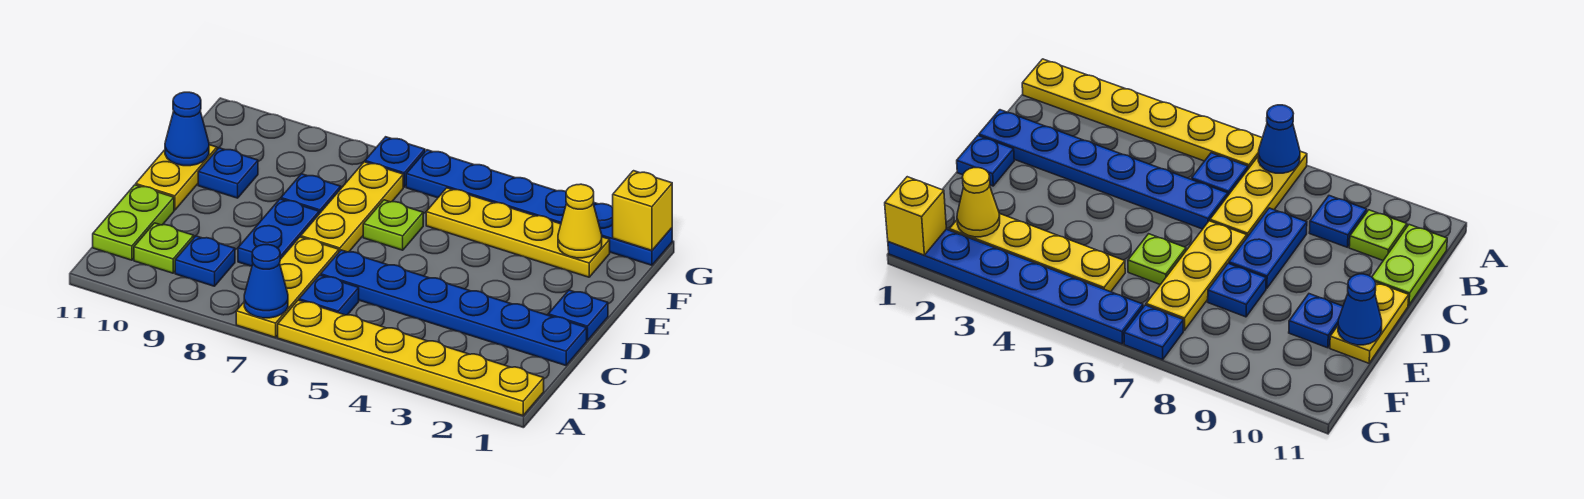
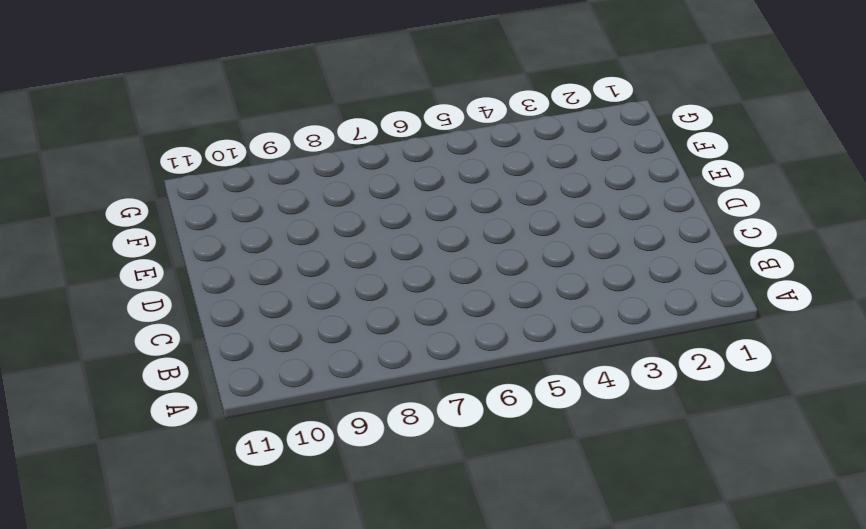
none -> yellow plate A1:A6 level 1
none -> yellow plate A7:C7 level 1
none -> blue plate B6 level 1

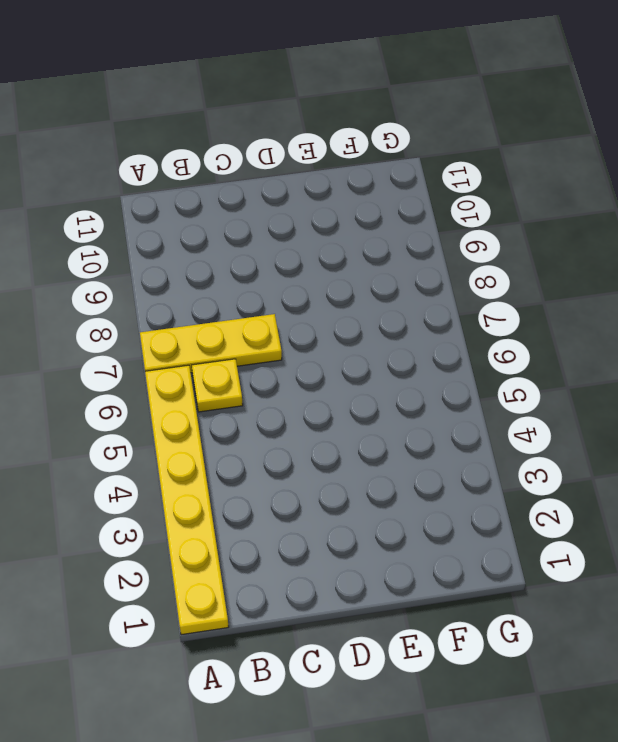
yellow plate B6 level 1 -> blue plate B6 level 1
none -> blue plate B9 level 1
none -> lime plate B10 level 1
none -> lime plate B11:C11 level 1

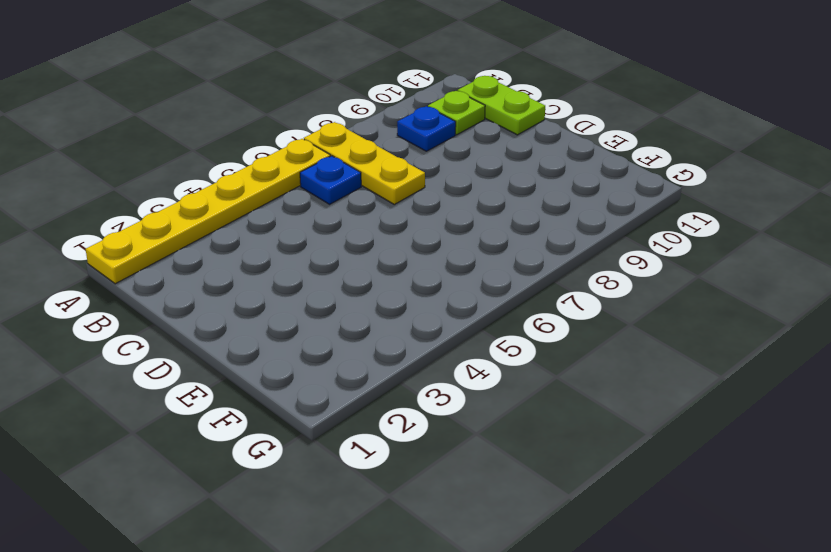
none -> blue plate C1:C6 level 1
none -> blue plate C8:D8 level 1
none -> blue plate D1 level 1

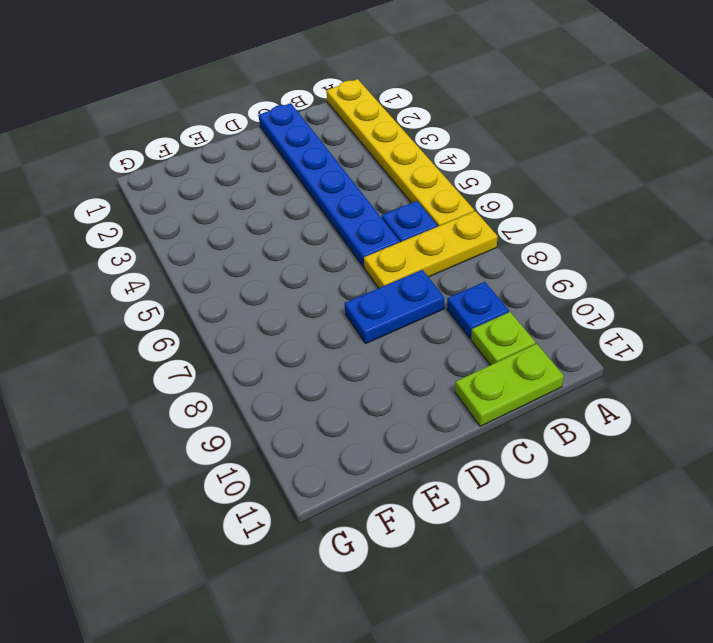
none -> blue plate D1 level 1
none -> yellow plate D7:F7 level 1
none -> yellow plate D11:E11 level 1

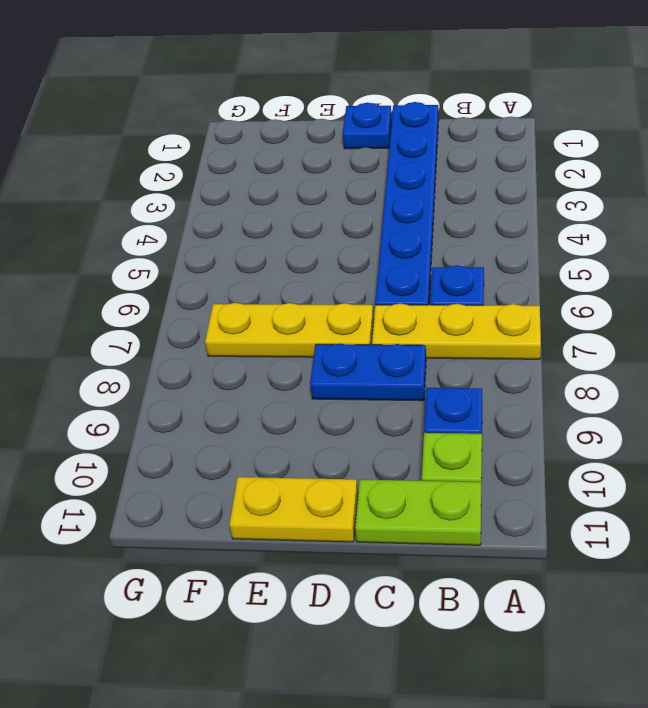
none -> yellow plate A1:A6 level 1
none -> lime plate E6 level 1
none -> blue plate E8 level 1

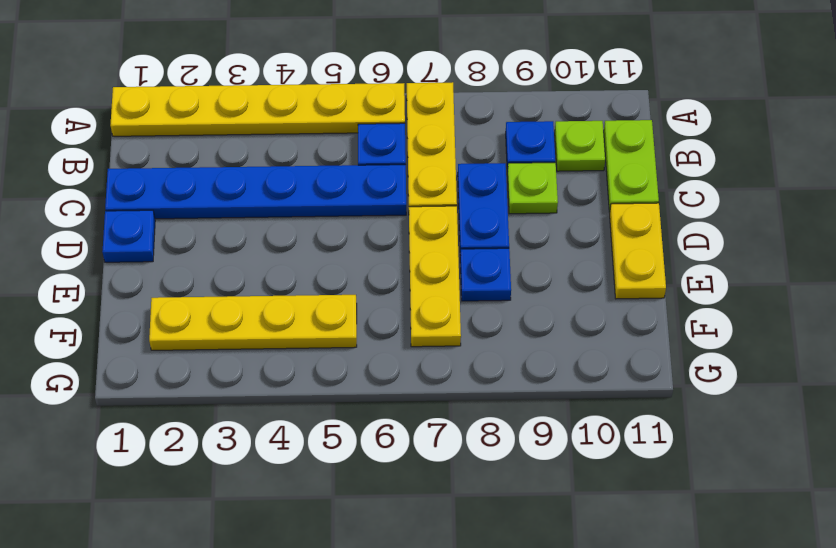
lime plate C9 level 1 -> lime plate E6 level 1
none -> blue plate E10 level 1
none -> blue plate G1:G6 level 1
none -> blue plate G7 level 1

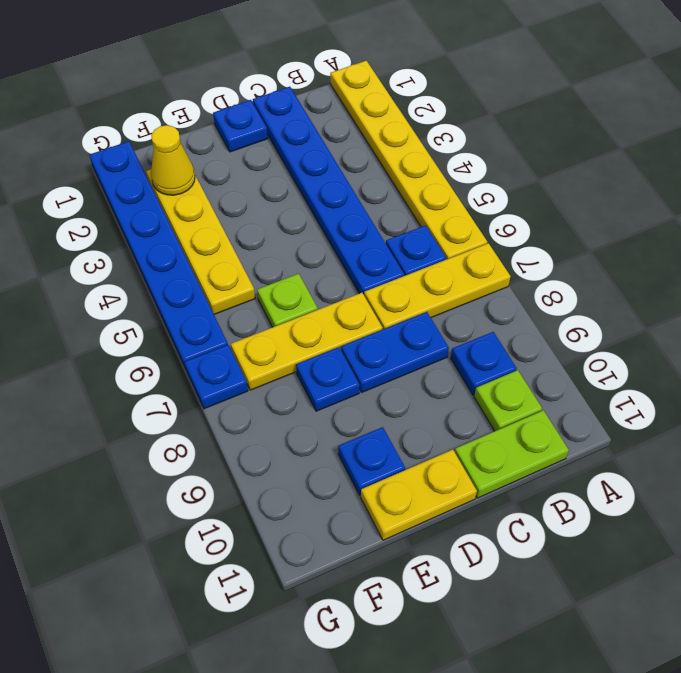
none -> blue cone A7 level 2
none -> blue cone E11 level 2
none -> yellow brick G1 level 2

